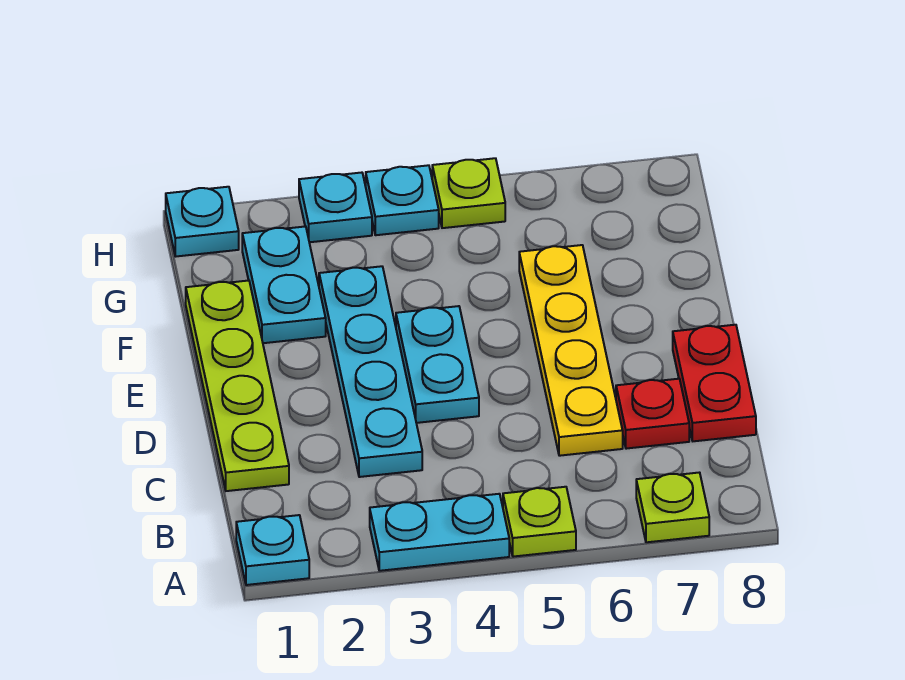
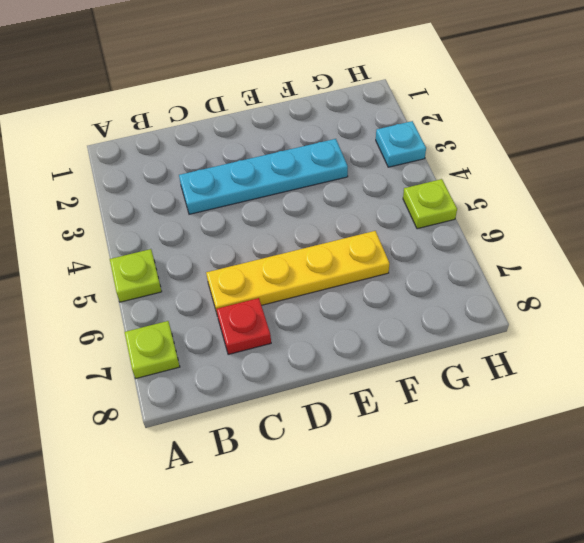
none -> cyan plate A1 level 1
none -> cyan plate A3:A4 level 1
none -> lime plate C1:F1 level 1

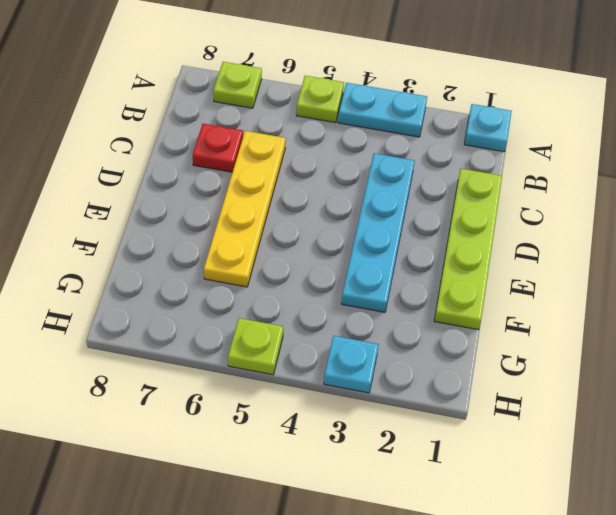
none -> red plate C8:D8 level 1
none -> cyan plate D4:E4 level 1
none -> cyan plate F2:G2 level 1

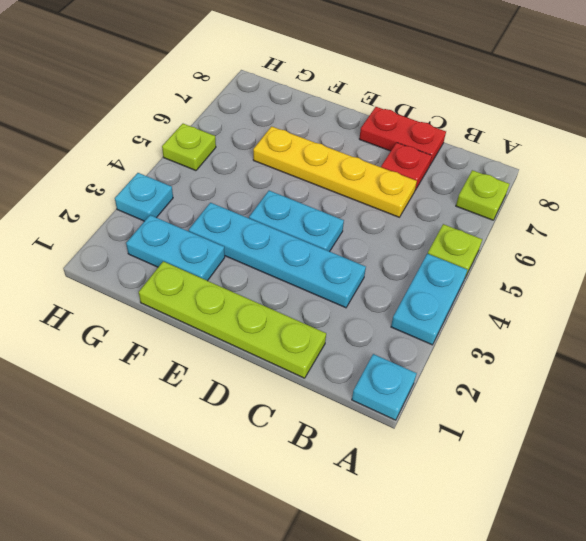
none -> cyan plate H1 level 1
none -> cyan plate H4 level 1

